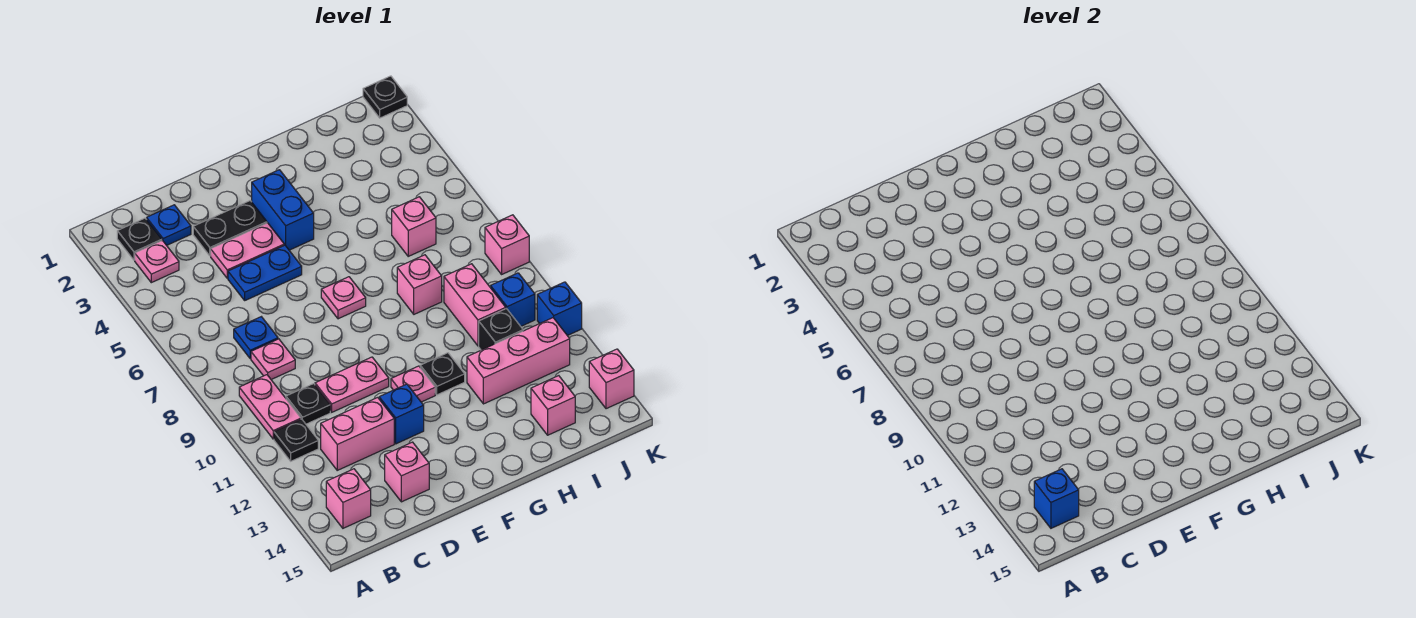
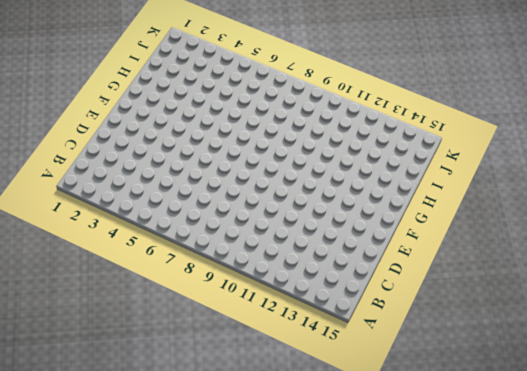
none -> black plate B2 level 1
none -> pink plate B3 level 1
none -> pink plate B9:B10 level 1
none -> black plate B11 level 1

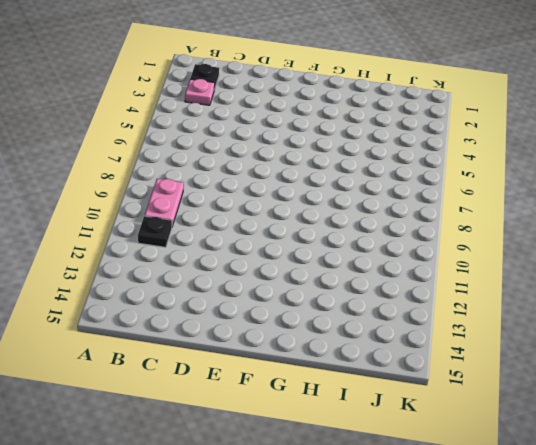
none -> pink brick B14 level 1
none -> blue plate C2 level 1
none -> blue plate C7 level 1
none -> pink plate C8 level 1

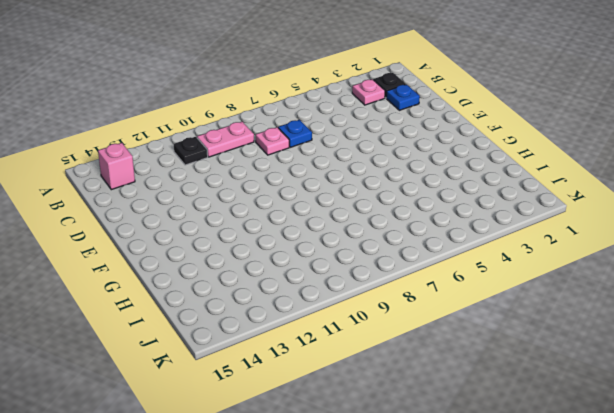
none -> black plate C10 level 1
none -> pink brick C12:D12 level 1
none -> black plate D3:E3 level 1
none -> pink plate D4:E4 level 1

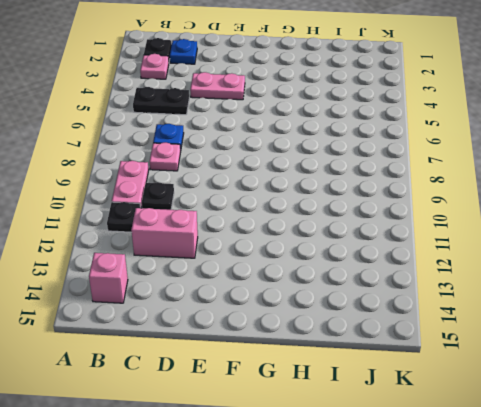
black plate B5:C5 level 1 -> black plate D3:E3 level 1
none -> blue plate D5:E5 level 1
none -> pink plate D10:E10 level 1
none -> pink brick D14 level 1
none -> blue brick E12 level 1

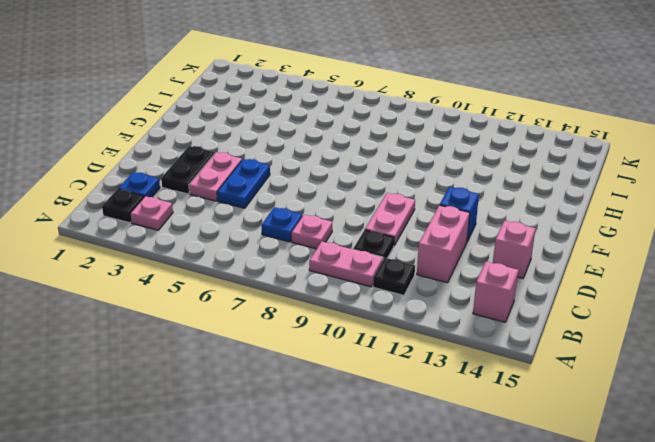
none -> blue brick F3:F4 level 1
none -> pink plate F7 level 1
none -> pink plate F11 level 1
none -> black plate G11 level 1

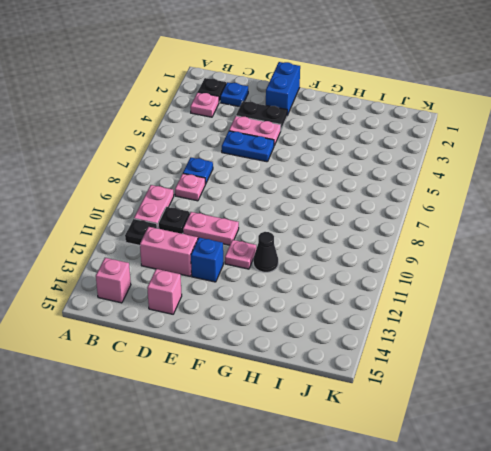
blue brick E1:E2 level 1 -> blue brick F3:F4 level 1
black cone G11 level 1 -> black plate G11 level 1
none -> pink plate F7 level 1
none -> pink brick H8 level 1
none -> pink brick H12:J12 level 1
none -> pink brick I6 level 1

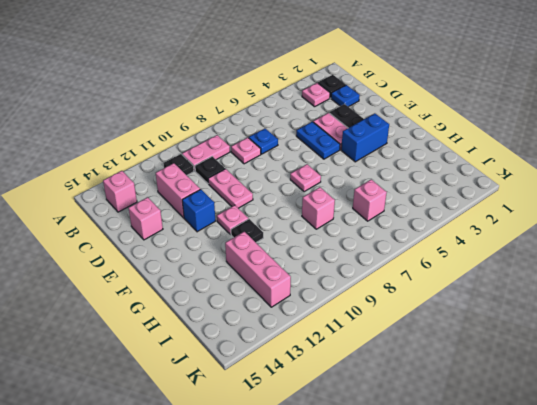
none -> pink brick I9:I10 level 1
none -> black brick I11 level 1
none -> pink brick I14 level 1
none -> blue brick J10 level 1

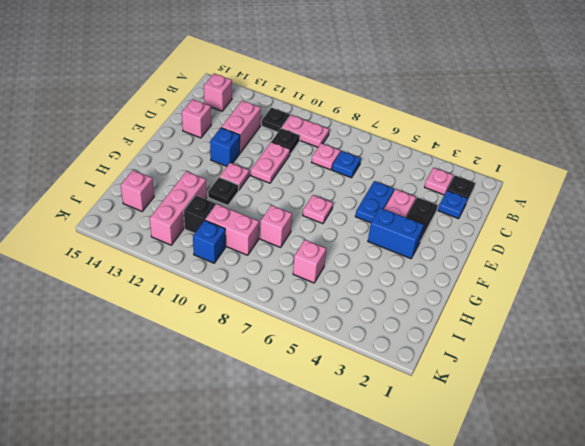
none -> black plate K1 level 1
none -> pink brick K8 level 1
none -> blue brick K11 level 1
none -> pink brick K14 level 1

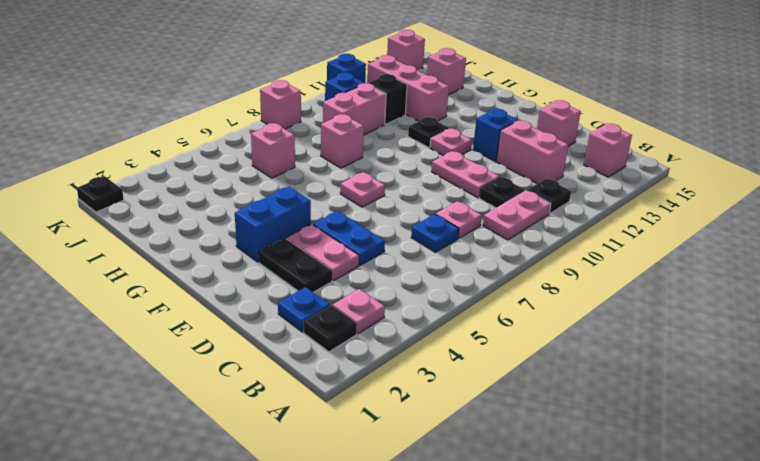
none -> blue brick B14 level 2

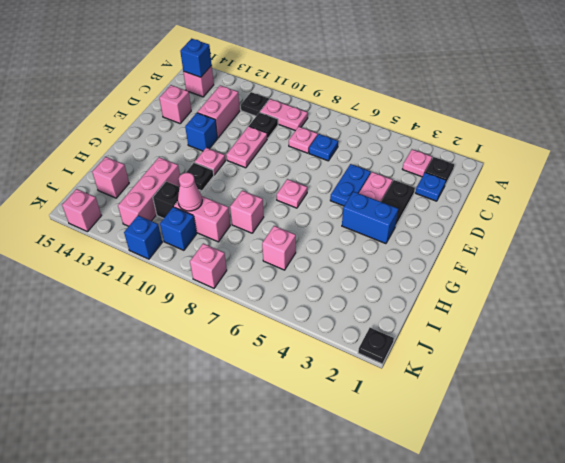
pink cone I10 level 2 -> none

